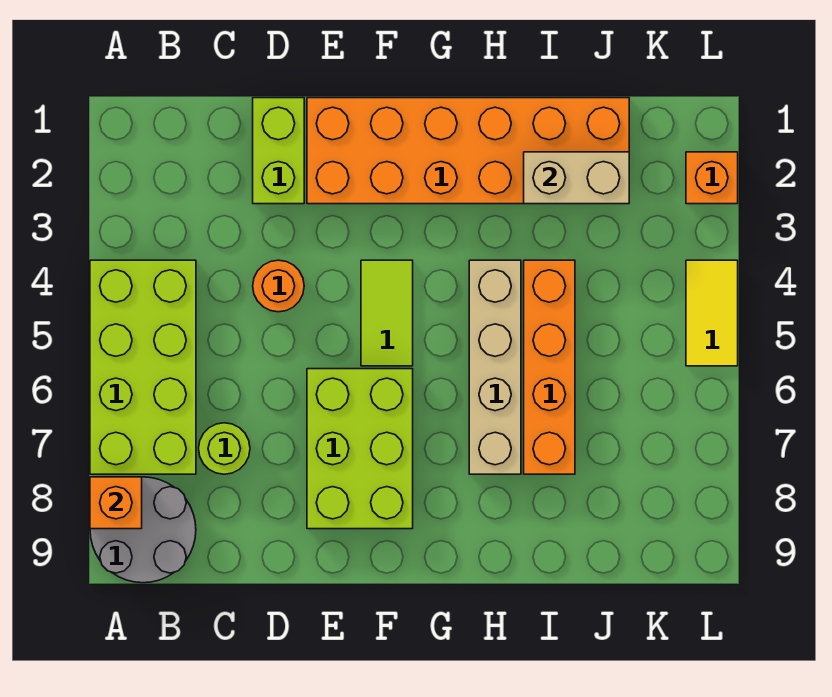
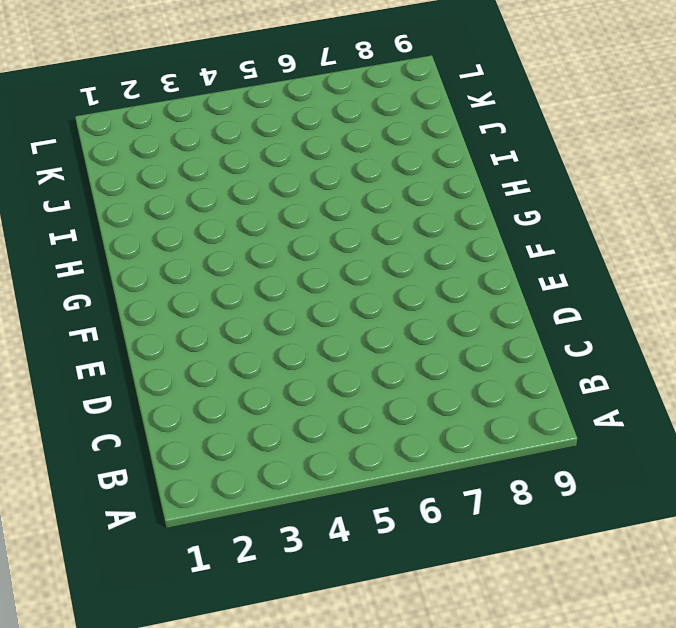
none -> lime brick A4:B7 level 1
none -> grey round brick A8:B9 level 1
none -> lime round brick C7 level 1

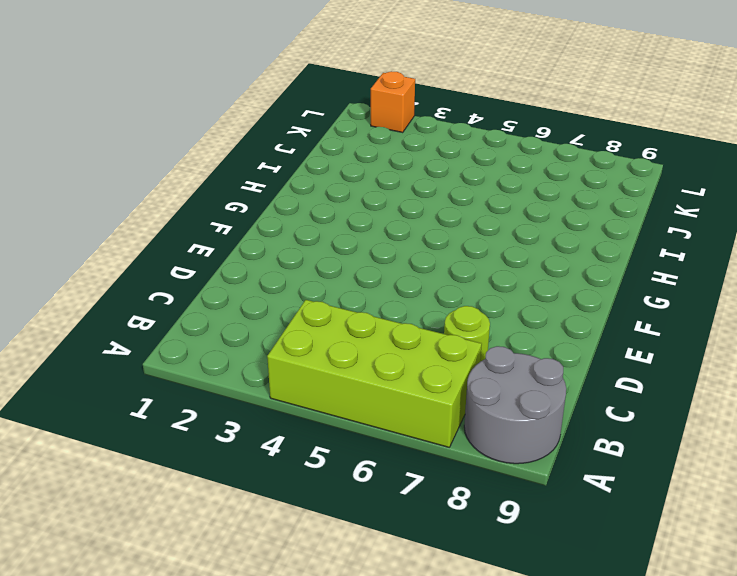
none -> lime brick D1:D2 level 1
none -> orange round brick D4 level 1
none -> orange brick E1:J2 level 1

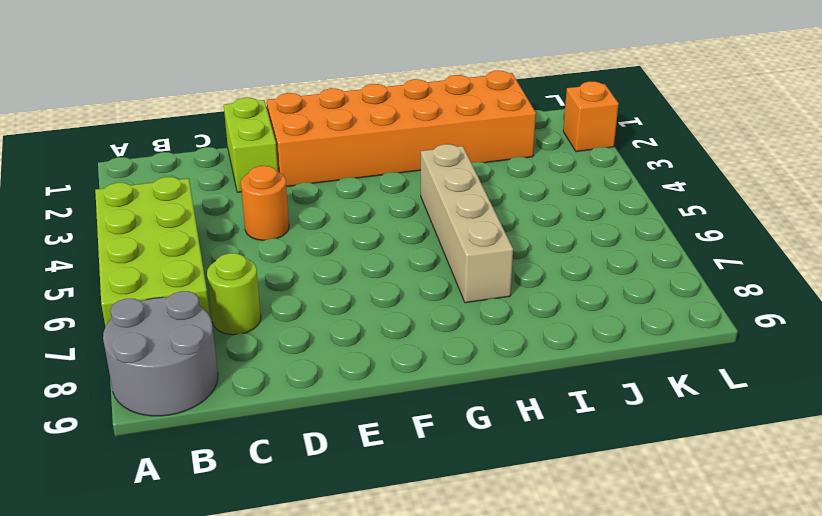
none -> lime brick E6:F8 level 1
none -> lime tile F4:F5 level 1
none -> orange brick I4:I7 level 1

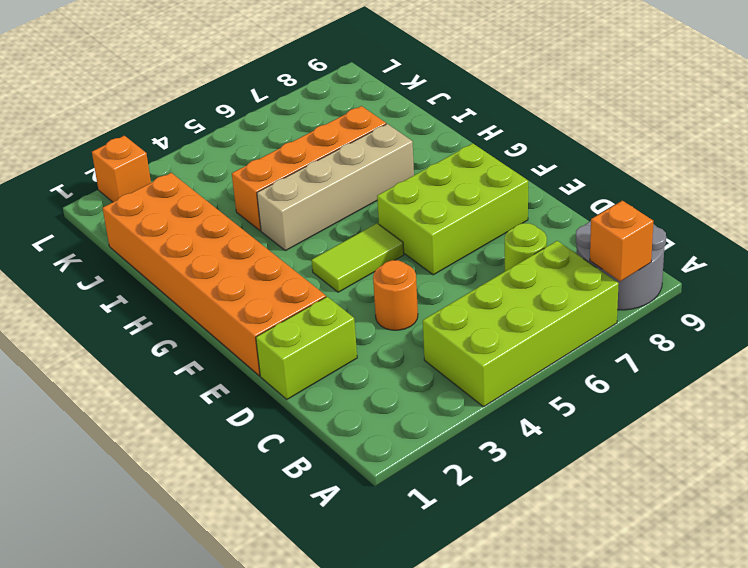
none -> yellow tile L4:L5 level 1
none -> tan brick I2:J2 level 2

